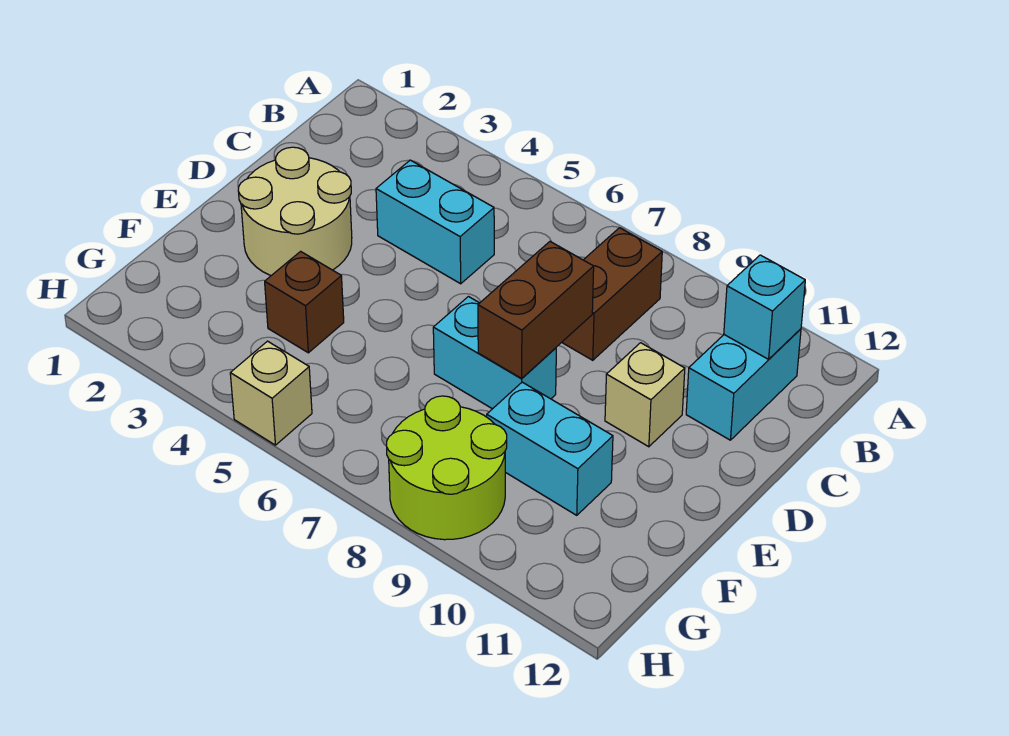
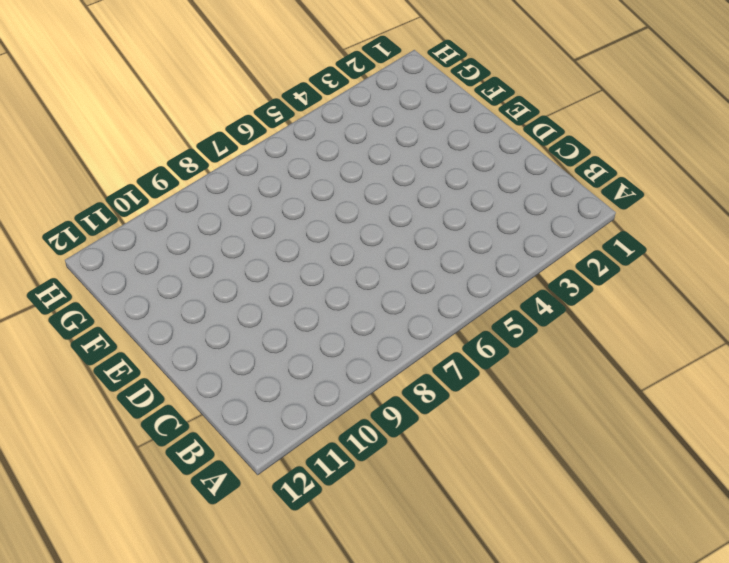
none -> brown brick B8:C8 level 1
none -> cyan brick B11:C11 level 1
none -> cyan brick C4:C5 level 1

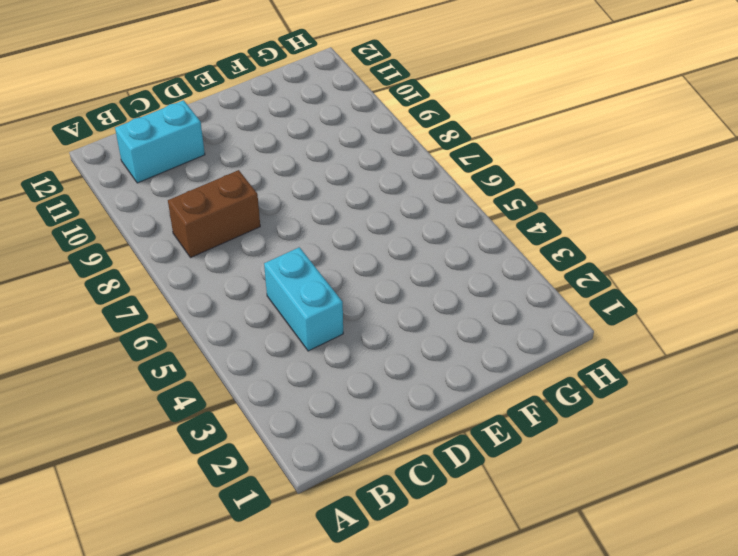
none -> tan round brick D2:E3 level 1
none -> tan brick D10 level 1
none -> cyan brick E7:E8 level 1

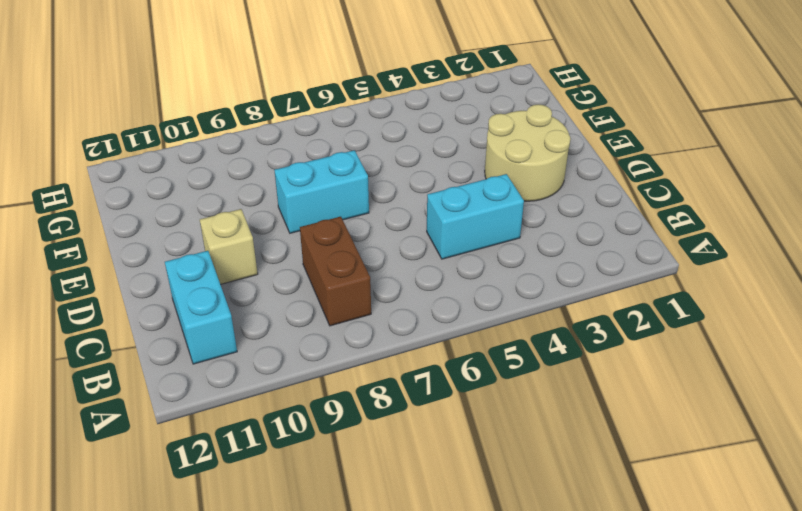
none -> brown brick F4 level 1
none -> cyan brick F9:F10 level 1
none -> lime round brick G8:H9 level 1

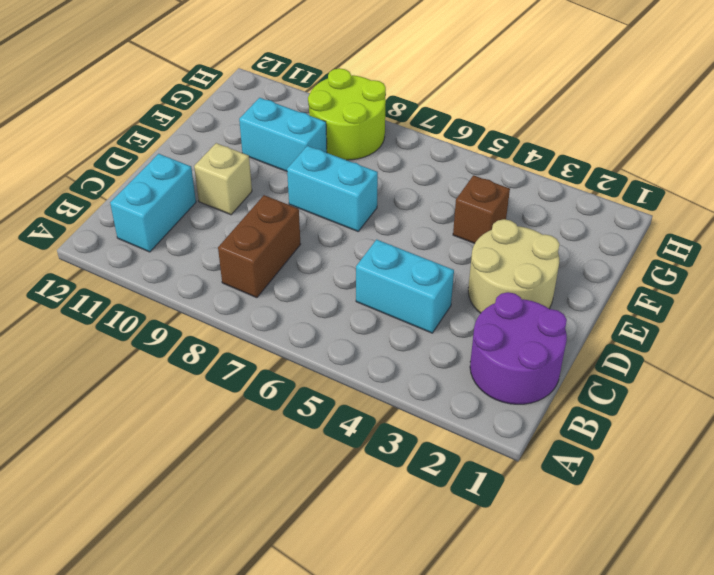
purple round brick B1:C2 level 1 -> none
none -> tan brick H5 level 1
none -> cyan brick B11 level 2
none -> brown brick D8:E8 level 2

